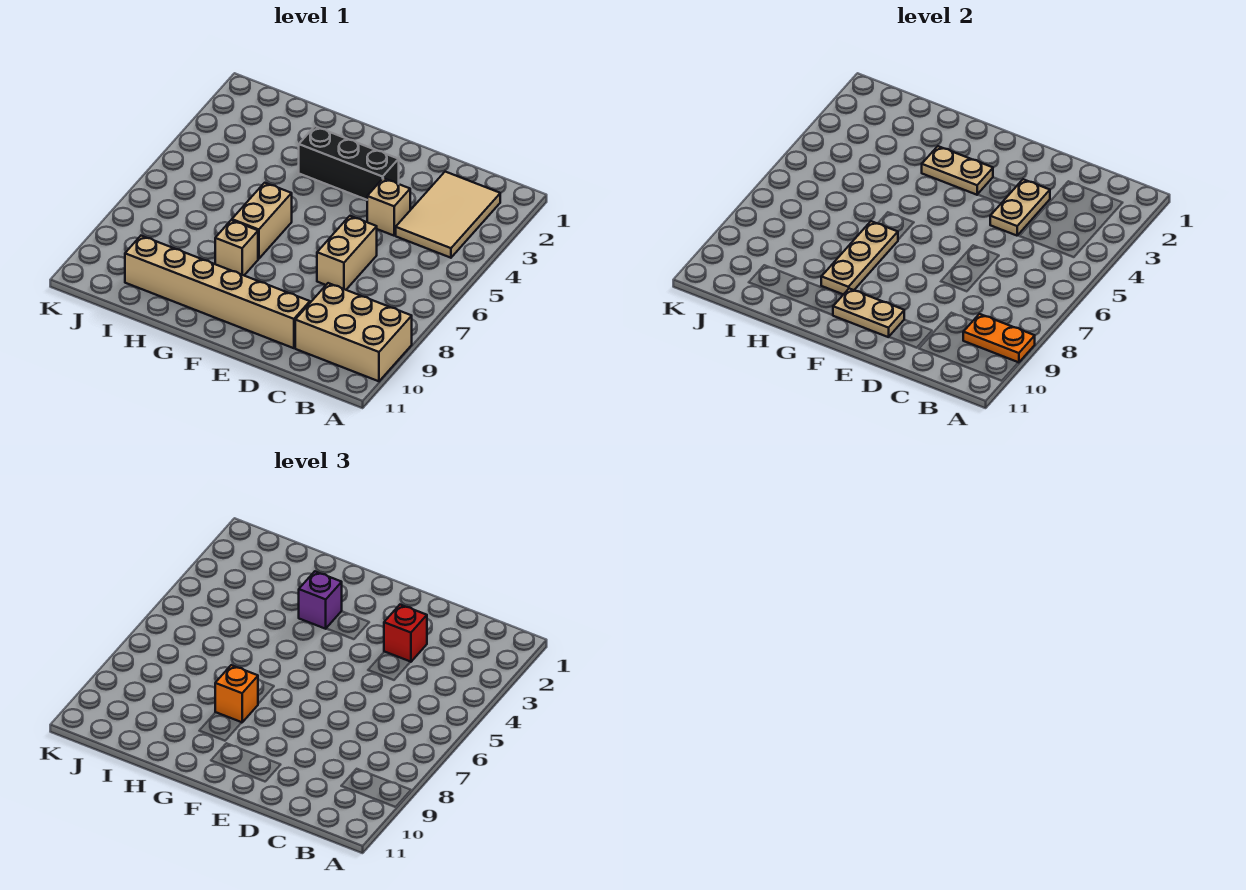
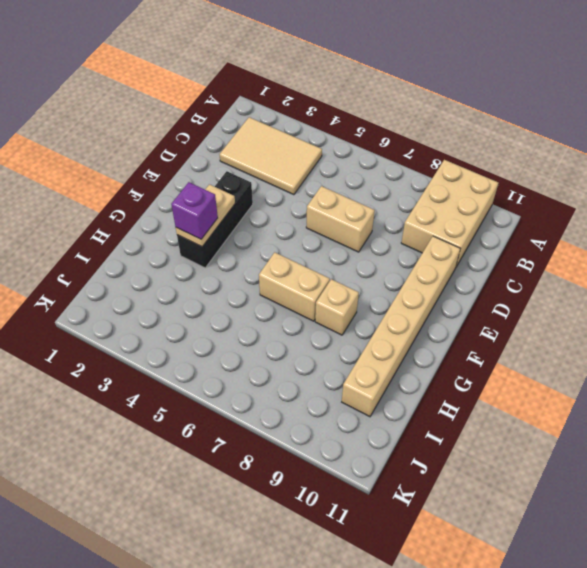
none -> tan brick D4 level 1
none -> orange plate A9:B9 level 2
none -> tan plate D3:D4 level 2

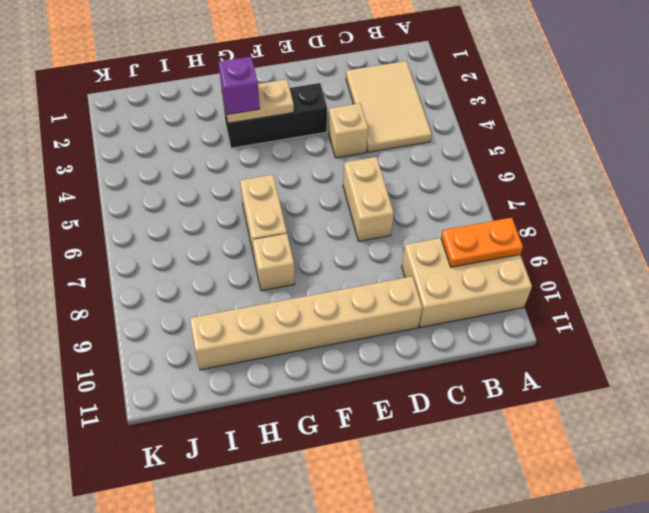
none -> tan plate D3:D4 level 2
none -> tan plate E10:F10 level 2
none -> tan plate G7:G9 level 2

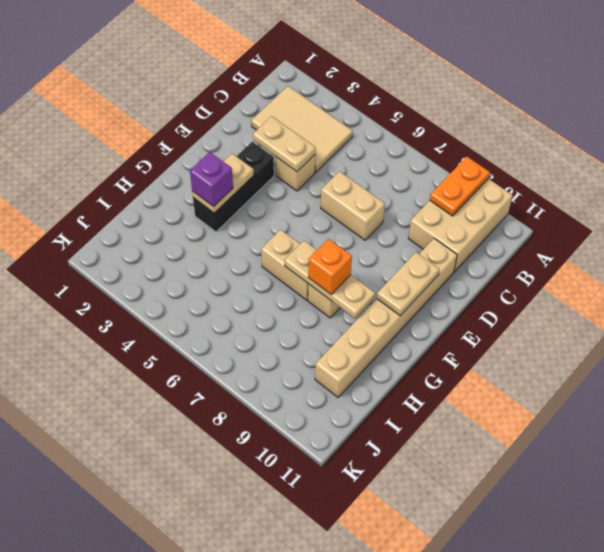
none -> red brick D3 level 3

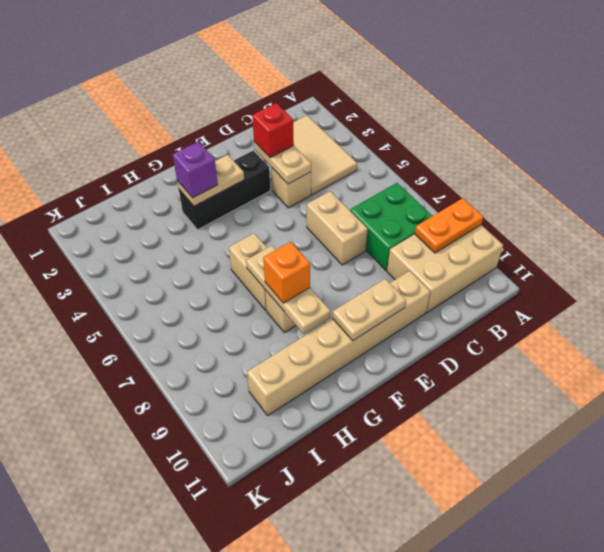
green brick B7:C8 level 1 -> none

